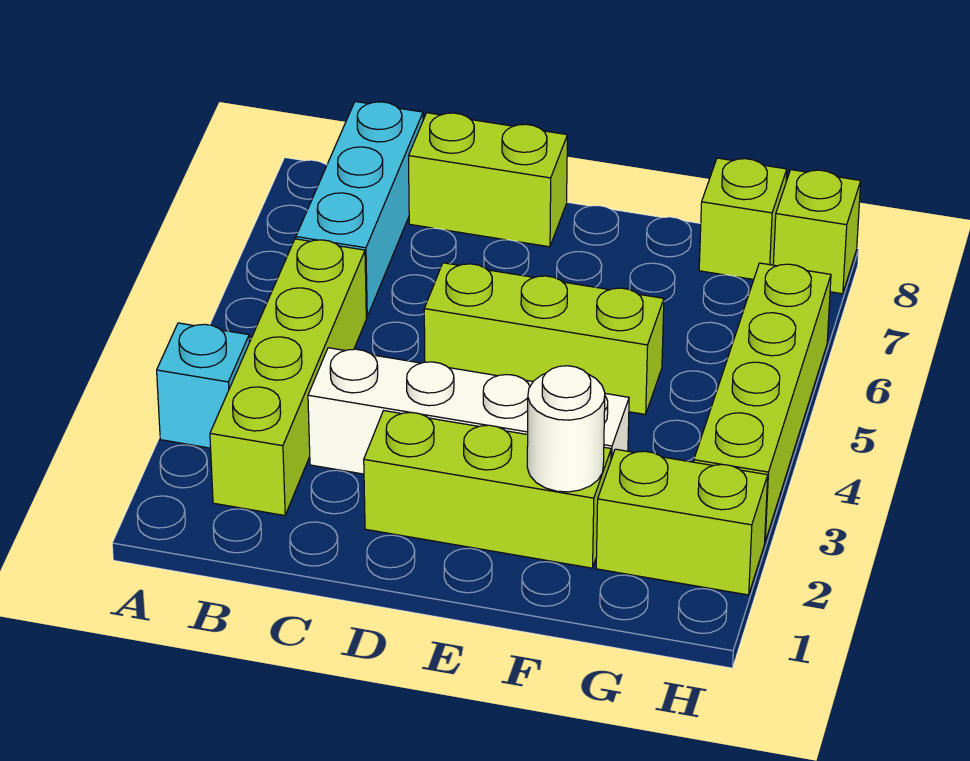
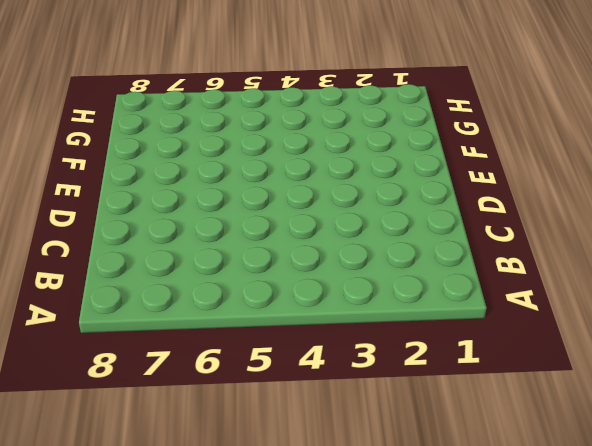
none -> cyan brick A3 level 1
none -> lime brick B2:B5 level 1
none -> cyan brick B6:B8 level 1

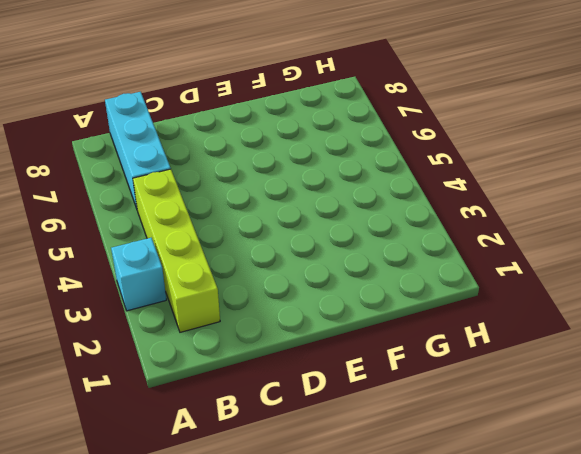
none -> white brick C3:F3 level 1
none -> lime brick C8:D8 level 1
none -> lime brick D2:F2 level 1

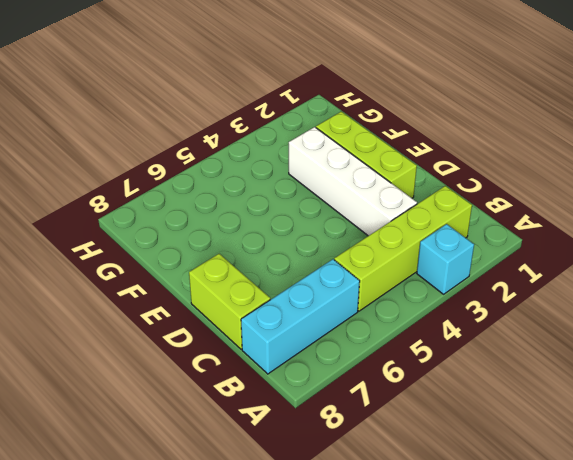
none -> lime brick D5:F5 level 1
none -> lime brick G2:H2 level 1
none -> lime brick G8 level 1

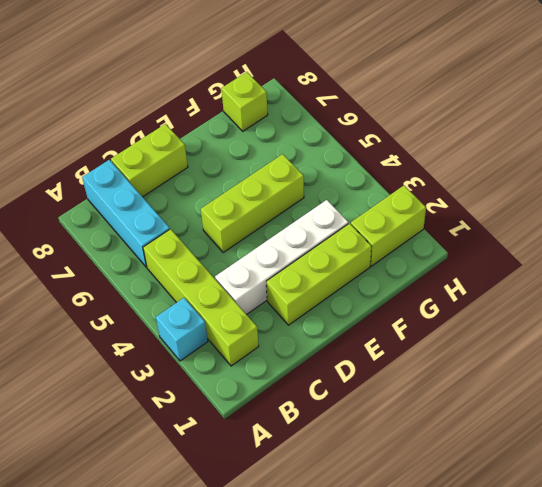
none -> lime brick H3:H6 level 1
none -> lime brick H8 level 1
none -> white round brick F2 level 2

